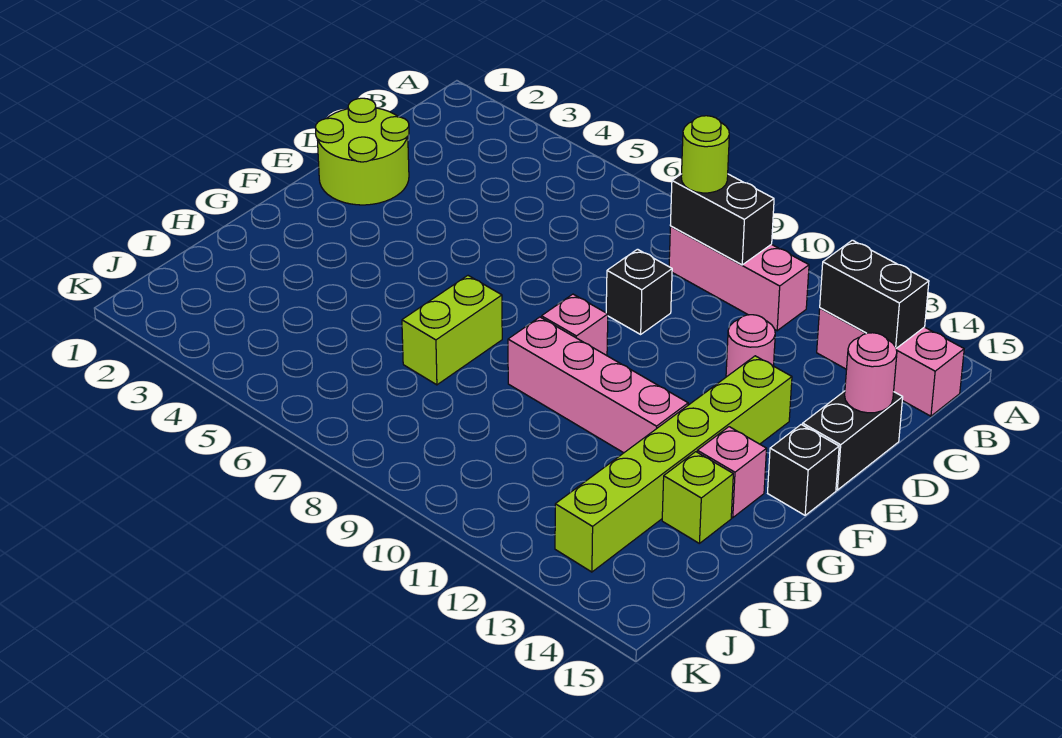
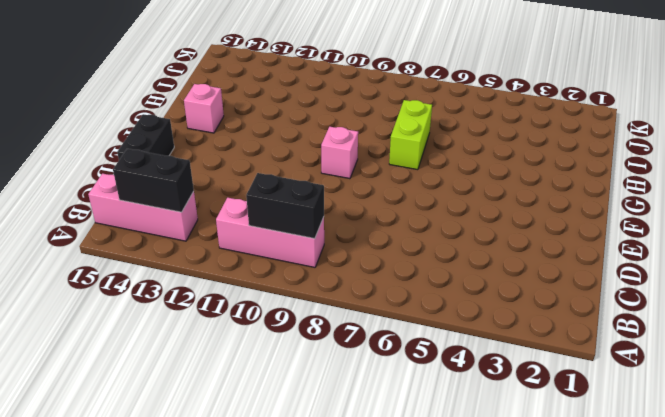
none -> lime round brick D1:E2 level 1
none -> black brick D9 level 1
none -> pink round brick D12 level 1

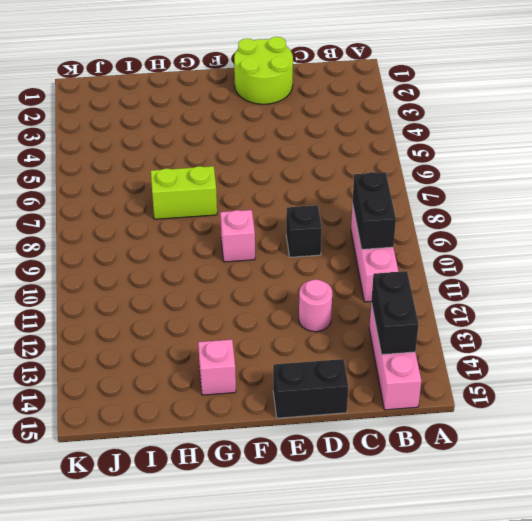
none -> lime brick E13:J13 level 1
none -> black brick F15 level 1
none -> pink brick G9:G12 level 1

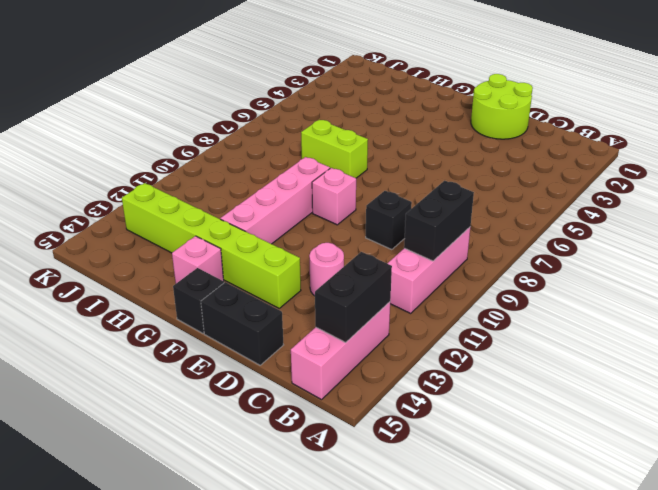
none -> lime brick H14 level 1
none -> pink round brick D15 level 2
none -> lime round brick B9 level 3

